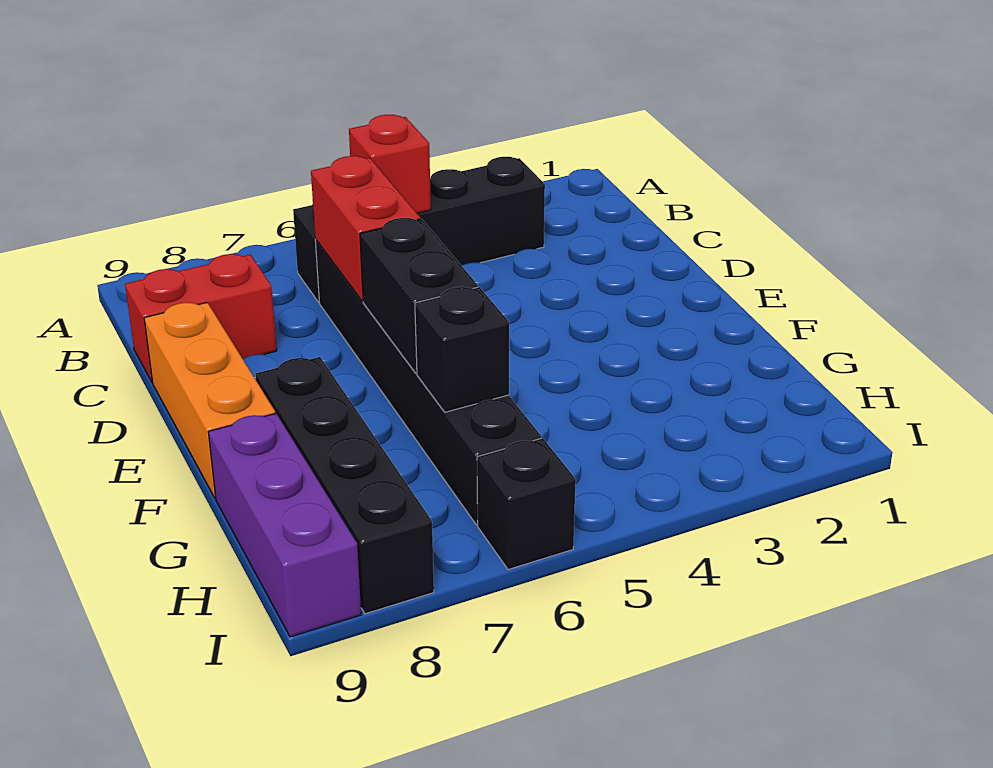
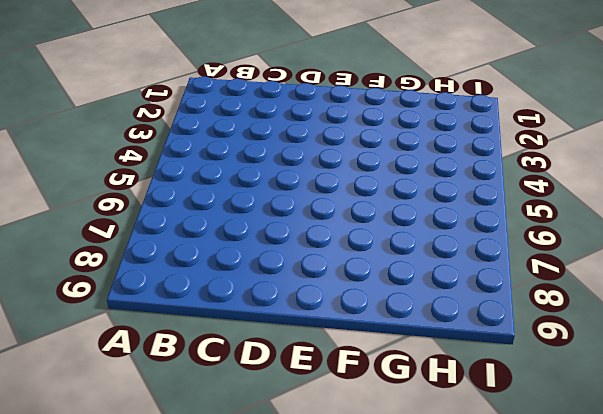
none -> black brick B3:B6 level 1
none -> black brick C6:H6 level 1

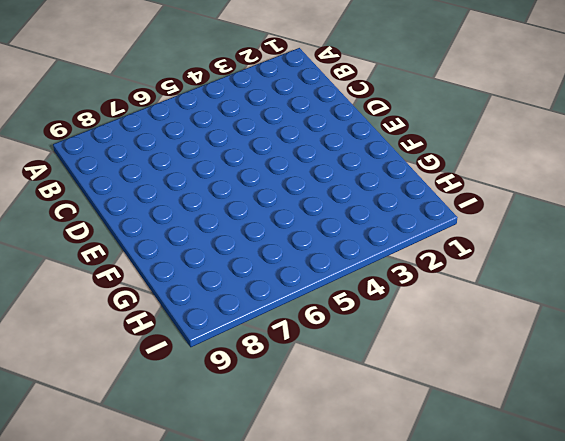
none -> black brick B3:B6 level 1
none -> black brick C6:H6 level 1

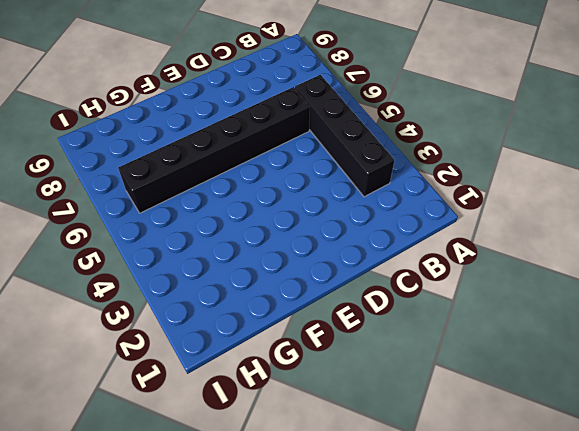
none -> red brick C8:C9 level 1
none -> orange brick D9:F9 level 1

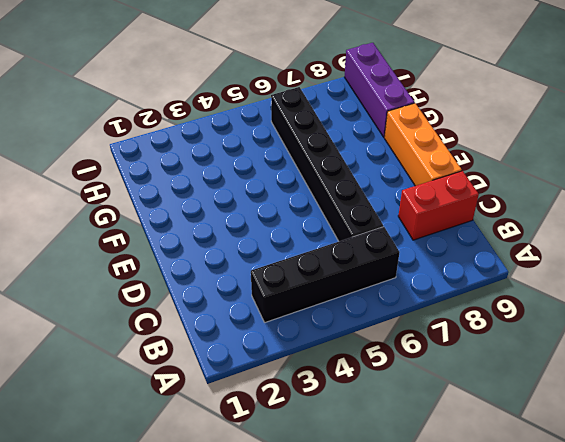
none -> black brick F8:I8 level 1
none -> black brick I6 level 1

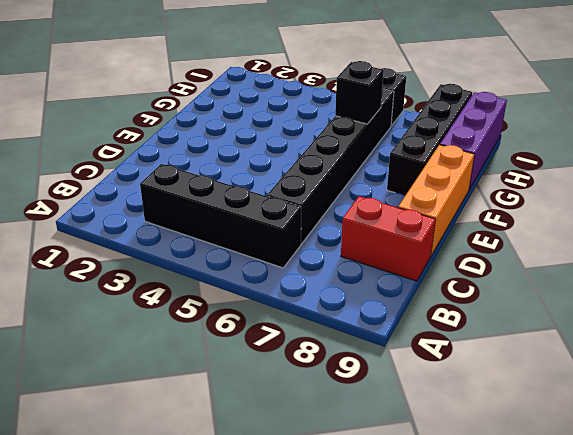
none -> red brick B5 level 2
none -> red brick C6:D6 level 2

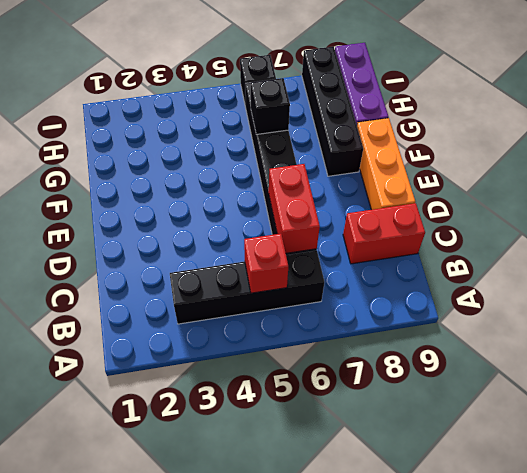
none -> black brick E6:F6 level 2

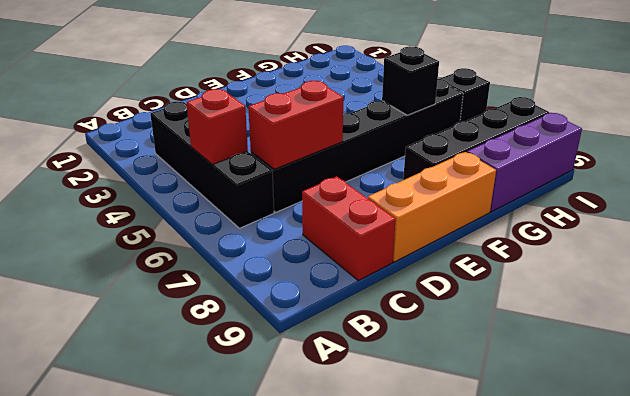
none -> black brick E6:F6 level 2

